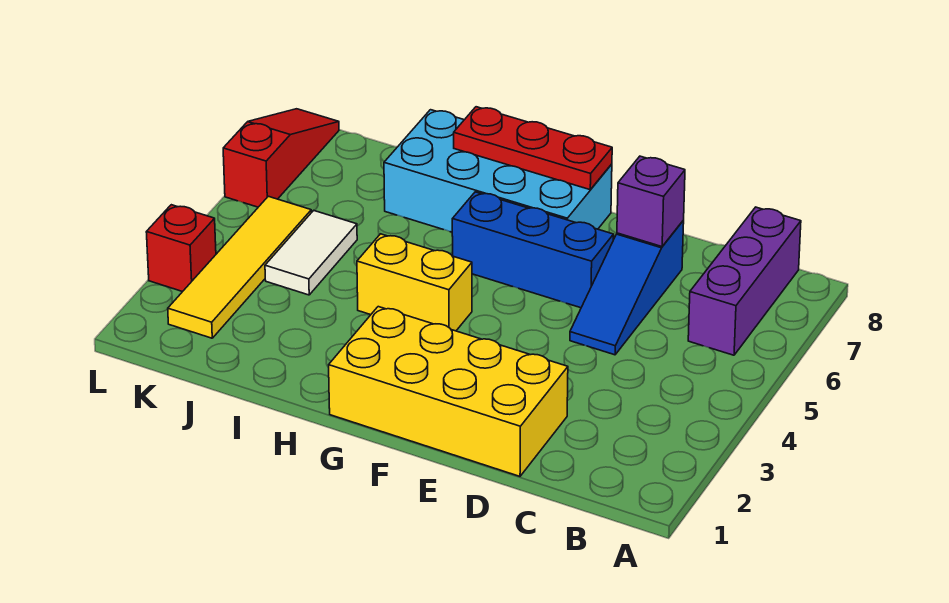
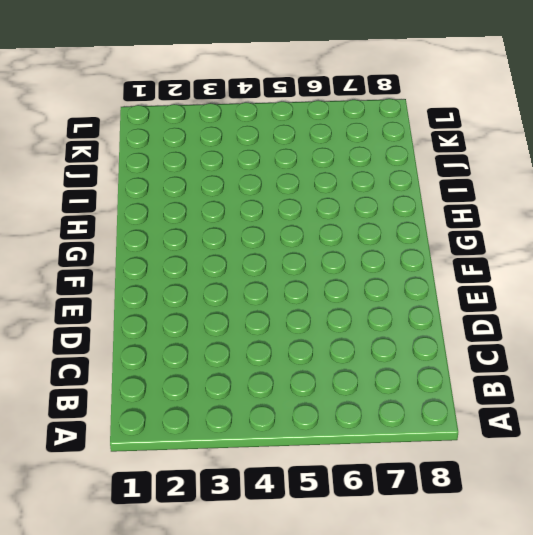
none -> purple brick B6:B8 level 1
none -> yellow brick D1:G2 level 1
none -> blue slope D5:D7 level 1 top 7

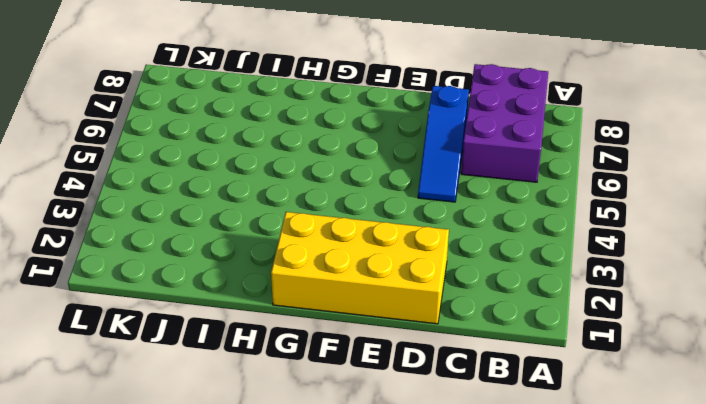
purple brick B6:C8 level 1 -> purple brick B6:B8 level 1
none -> blue brick E6:G6 level 1
none -> cyan brick F7:I8 level 1
none -> yellow brick G4:H4 level 1

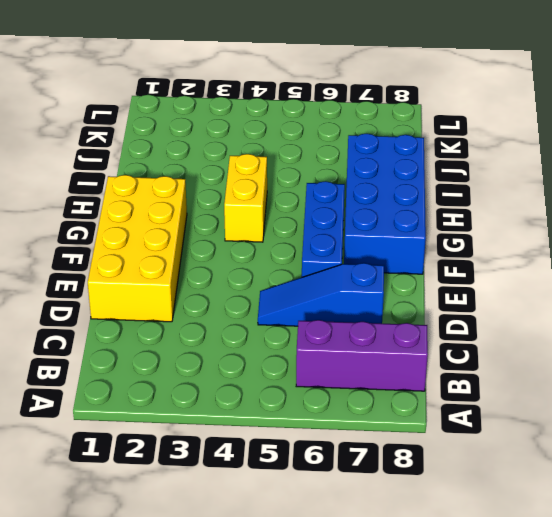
blue brick F7:I8 level 1 -> cyan brick F7:I8 level 1
none -> white tile J4:J5 level 1
none -> yellow tile K2:K5 level 1
none -> red brick L3 level 1

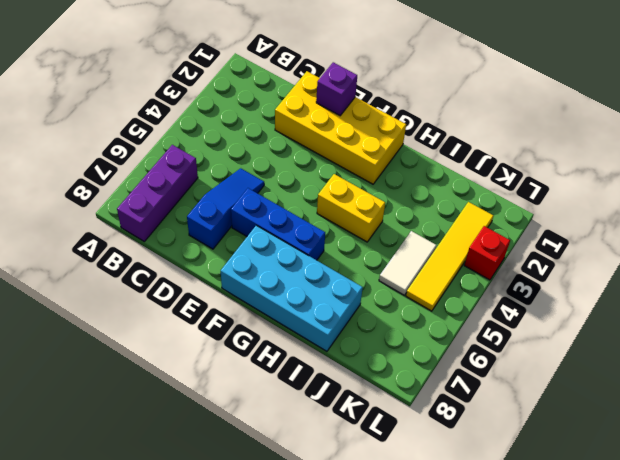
purple brick E1 level 2 -> purple brick D7 level 2
none -> red slope L6:L8 level 1 top 6
none -> red plate F8:H8 level 2

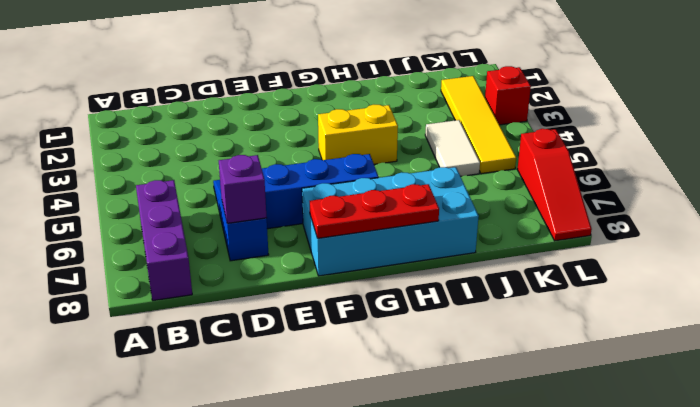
none -> yellow brick D1:G2 level 1

